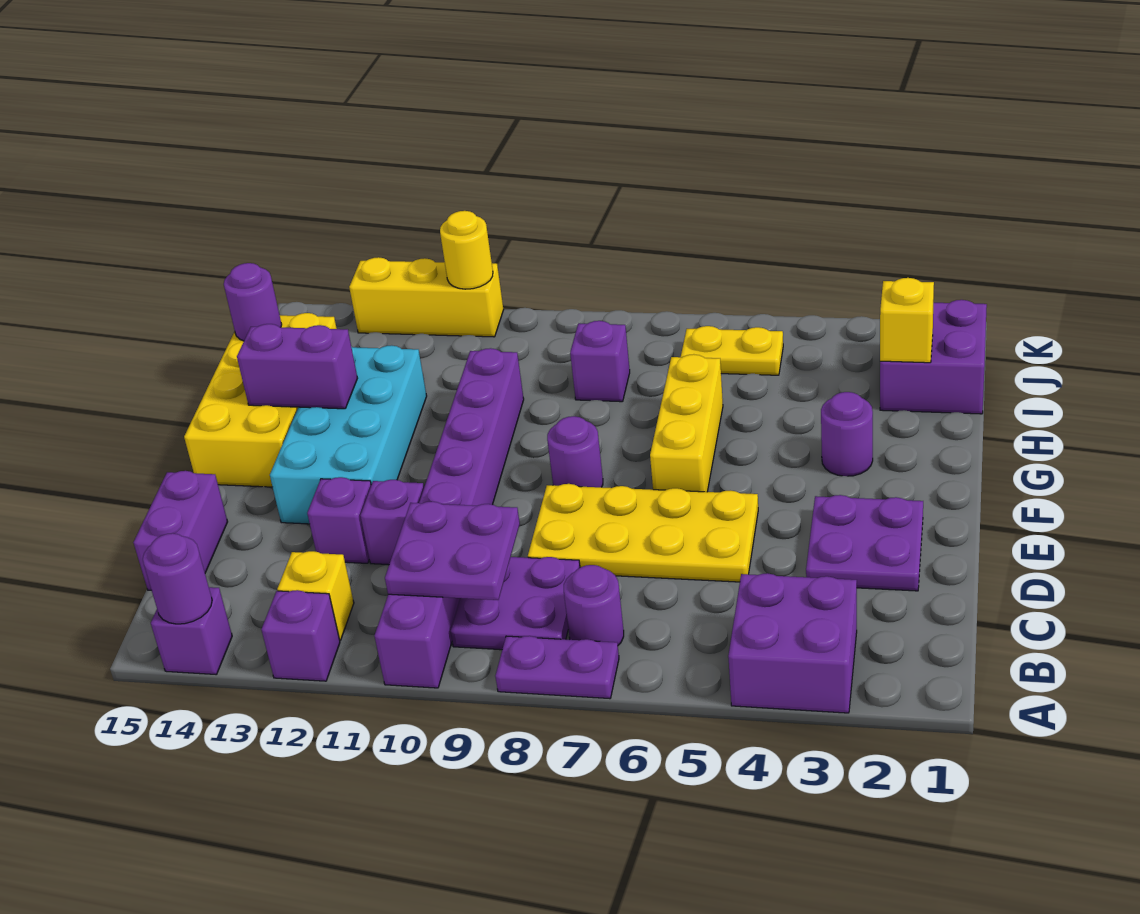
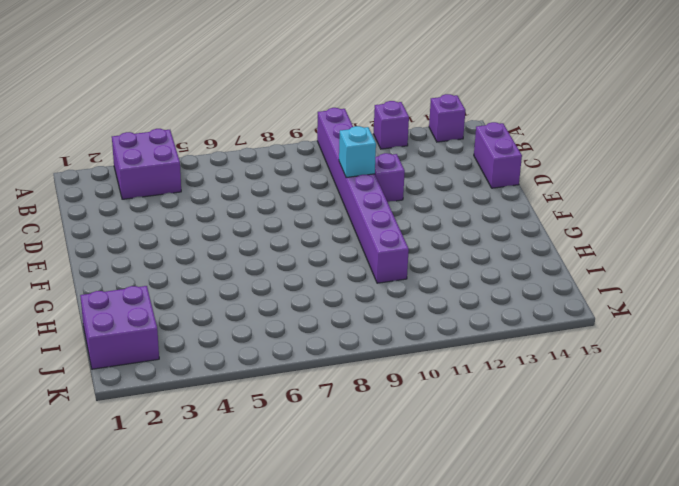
cyan brick D10 level 2 -> none
none -> purple plate A7:A8 level 1
none -> purple round brick B7 level 1
none -> purple plate B8:C9 level 1

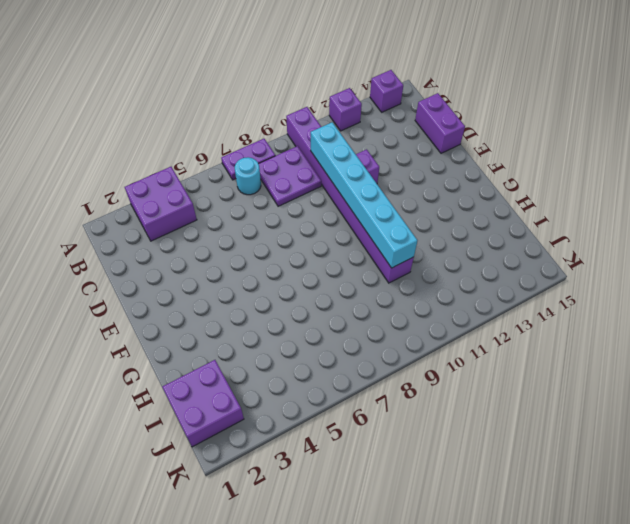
cyan round brick B7 level 1 -> purple round brick B7 level 1
cyan brick C10:H10 level 2 -> purple plate B9:C10 level 2
none -> yellow brick B12 level 1
none -> purple plate D2:E3 level 1
none -> yellow plate D5:E8 level 1

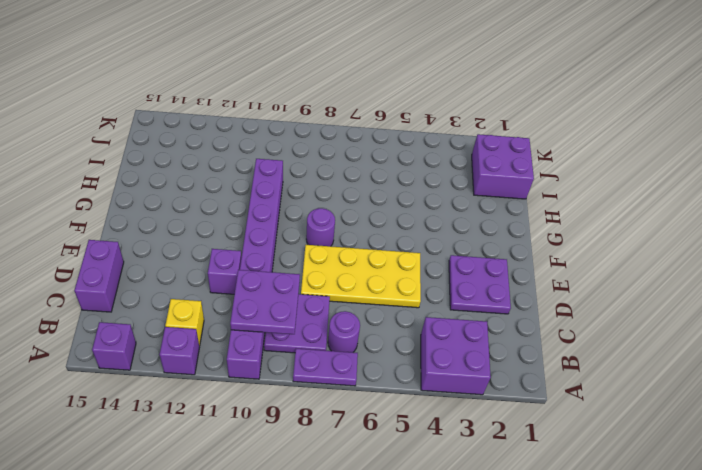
none -> purple brick D12 level 1
none -> cyan brick E12:H13 level 1
none -> yellow brick F6:H6 level 1

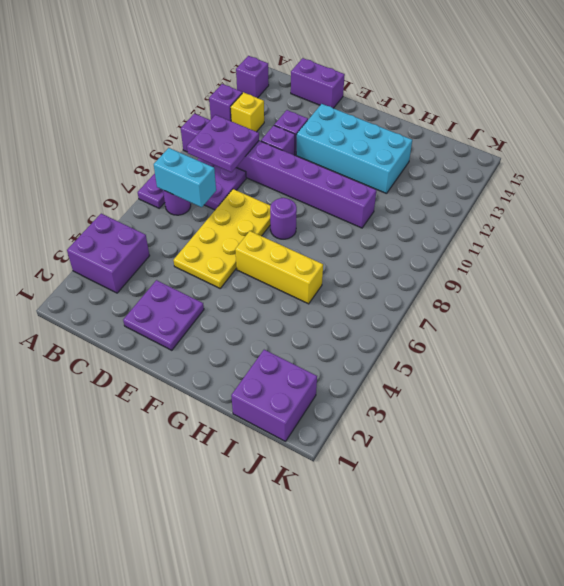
cyan brick B7:C7 level 2 -> none
none -> yellow brick F14:I15 level 1
none -> purple round brick G3 level 1
none -> purple brick I8 level 1

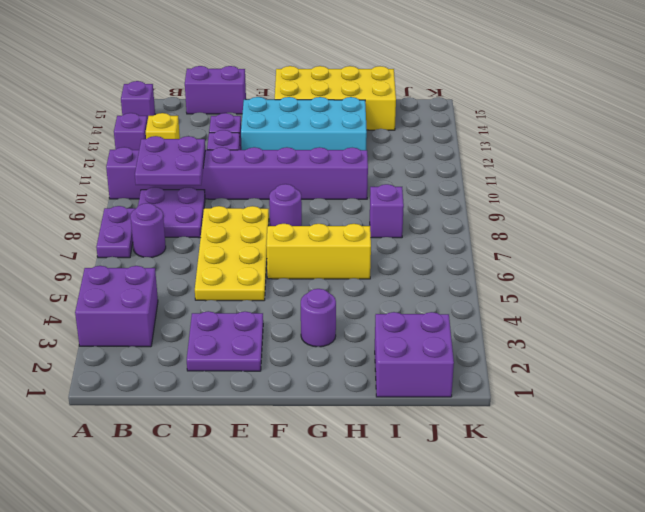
none -> yellow plate J5:J6 level 1
none -> yellow brick K11:K13 level 1
none -> purple round brick A14 level 2

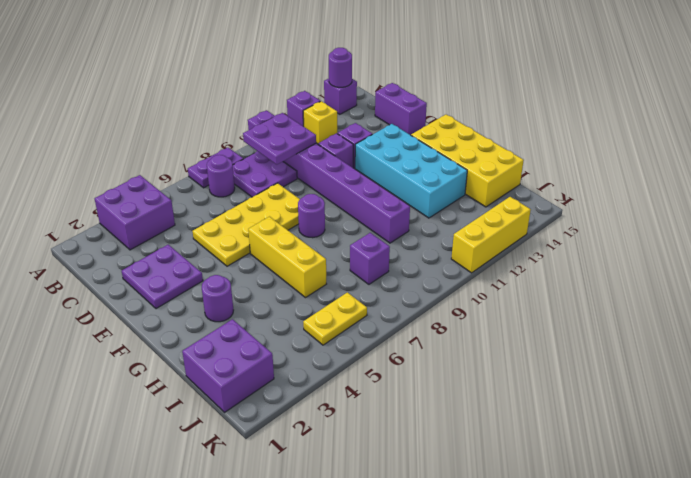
none -> purple brick G13:G14 level 2
none -> yellow brick I2 level 2
none -> purple round brick I15 level 2

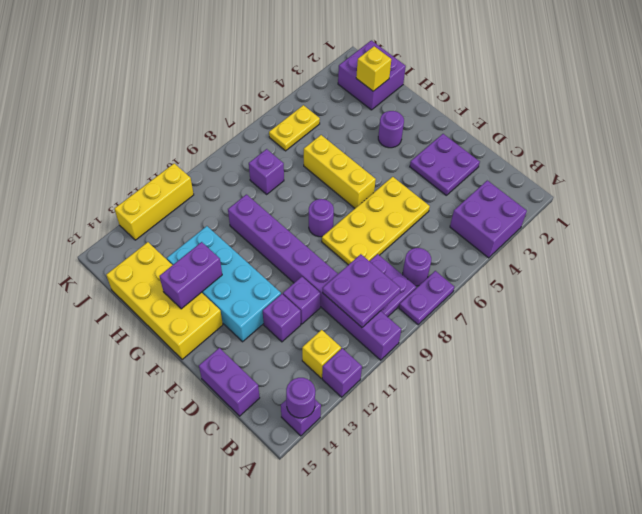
none -> purple round brick I15 level 2
none -> yellow round brick K11 level 2

